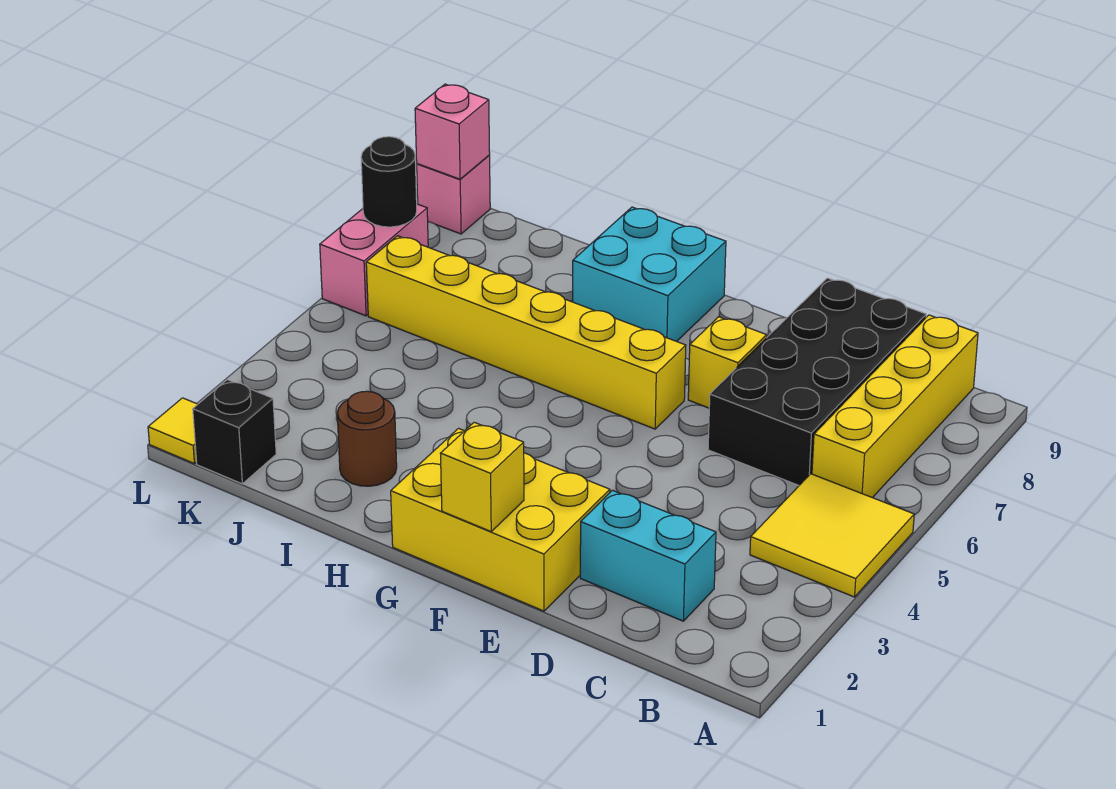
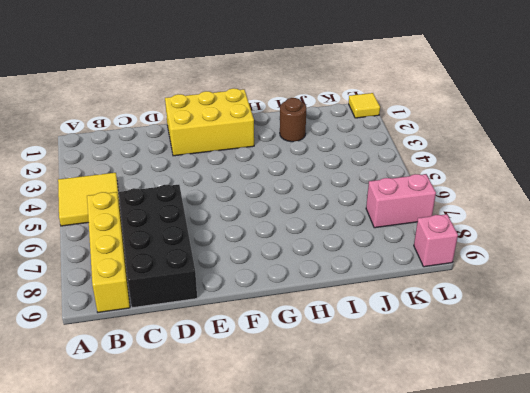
pink brick K7:L7 level 1 -> pink brick L6:L7 level 1
none -> cyan brick C2:D2 level 1
none -> yellow brick E7 level 1
none -> yellow brick F6:K6 level 1

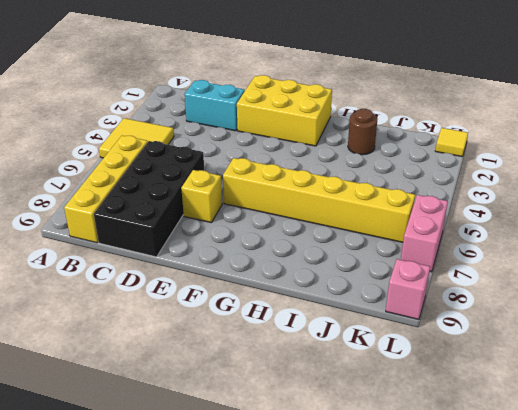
none -> cyan brick G8:H9 level 1
none -> black brick K1 level 1
none -> yellow brick F1 level 2

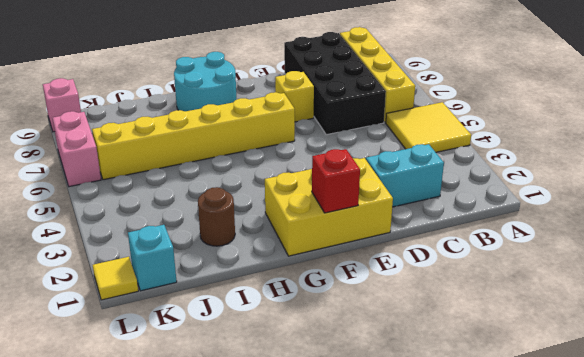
red brick F1 level 2 -> yellow brick F1 level 2
cyan round brick G8:H9 level 1 -> cyan brick G8:H9 level 1
cyan brick K1 level 1 -> black brick K1 level 1
none -> black round brick L7 level 2
none -> pink brick L9 level 2

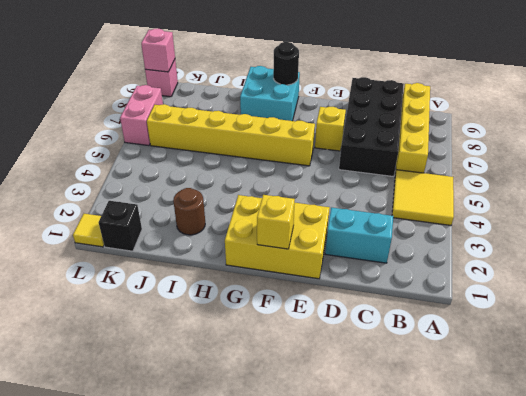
black round brick G9 level 2 -> black round brick L7 level 2

